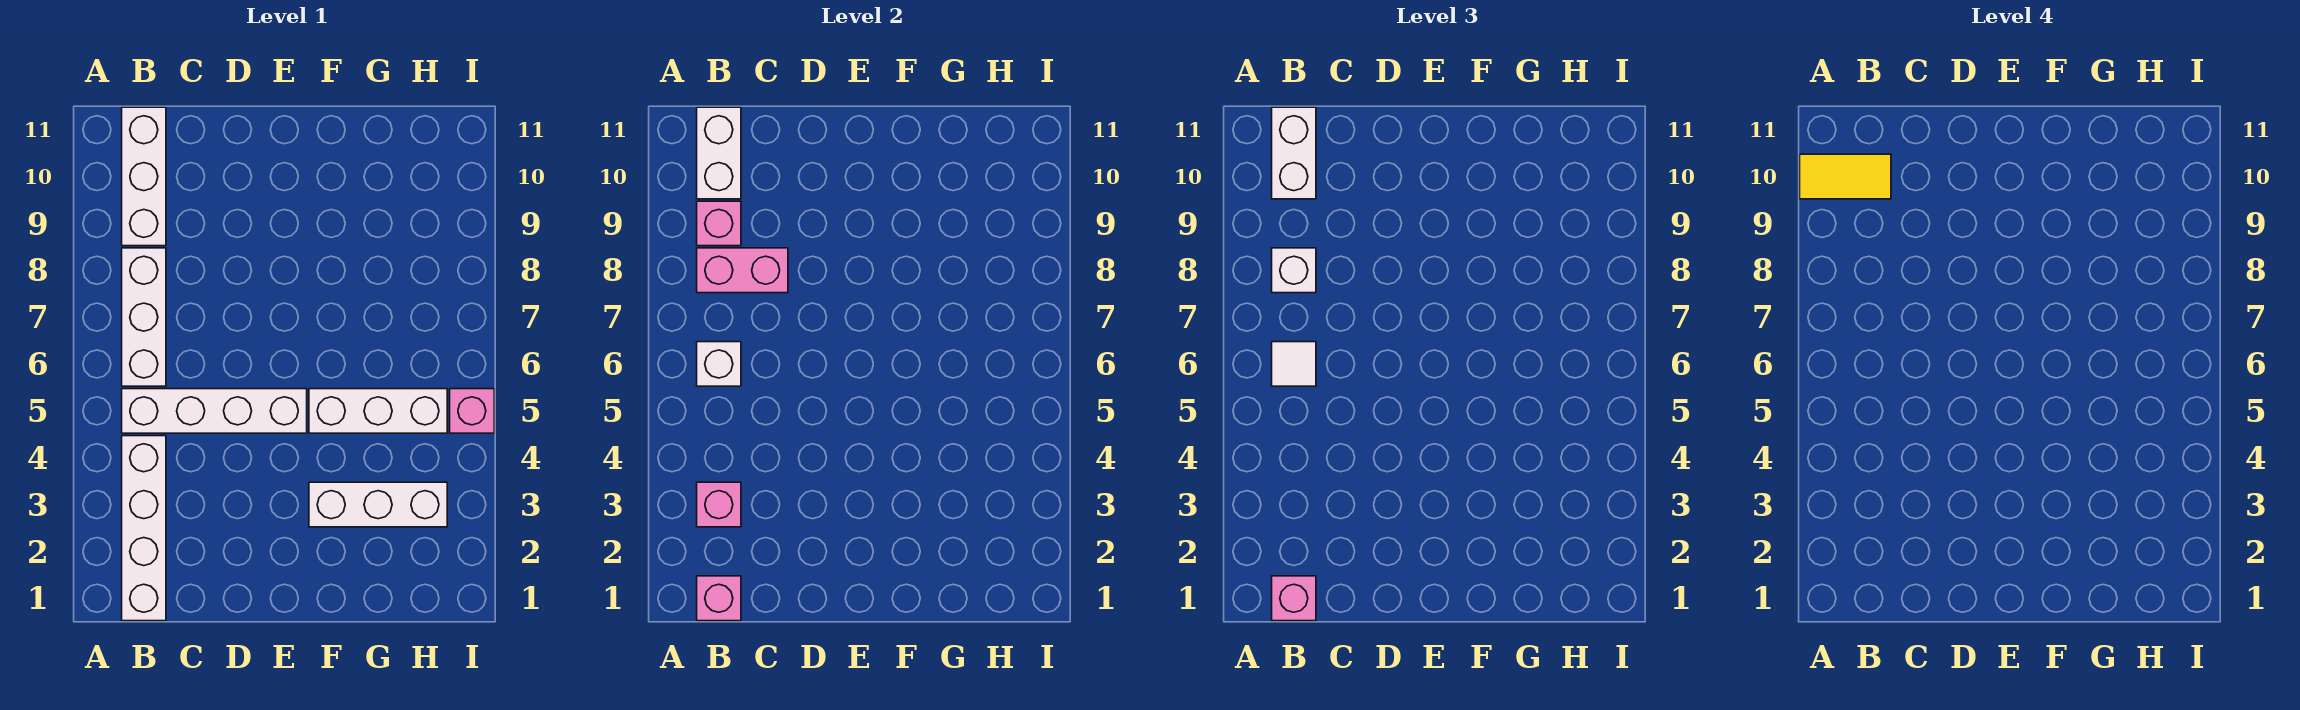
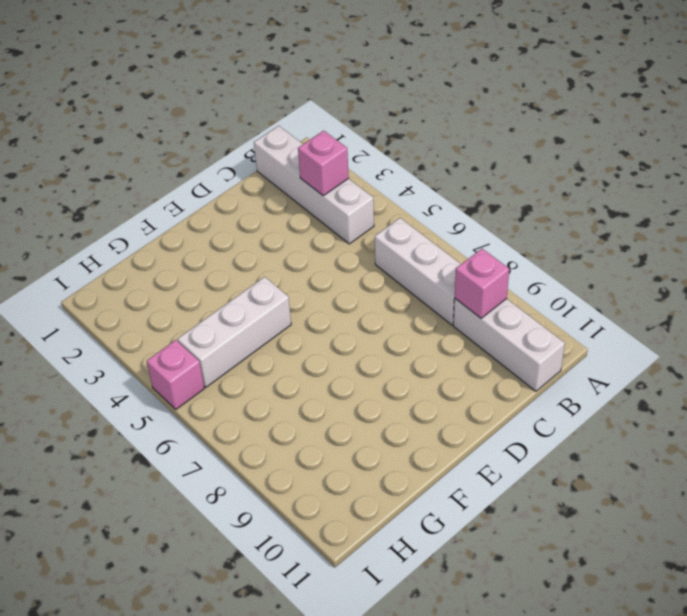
none -> white brick B5:E5 level 1
none -> white brick F3:H3 level 1
none -> pink brick B1 level 2

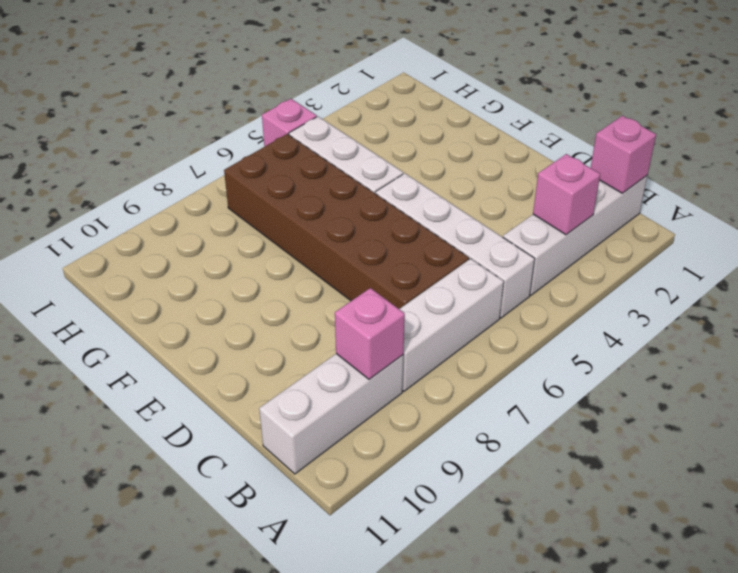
brown brick C6:H7 level 1 -> none
none -> white brick F3:H3 level 1
none -> white brick B6 level 2
none -> pink brick B8:C8 level 2

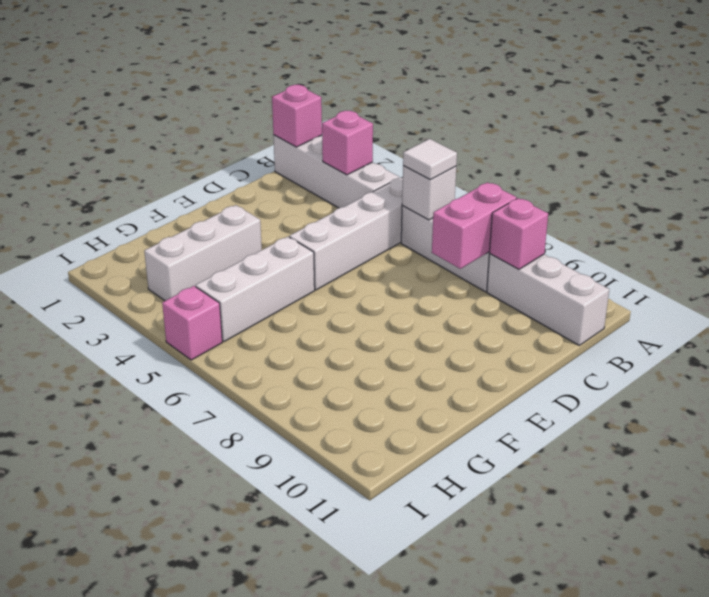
none -> white brick B10:B11 level 2
none -> pink brick B1 level 3
none -> white brick B8 level 3

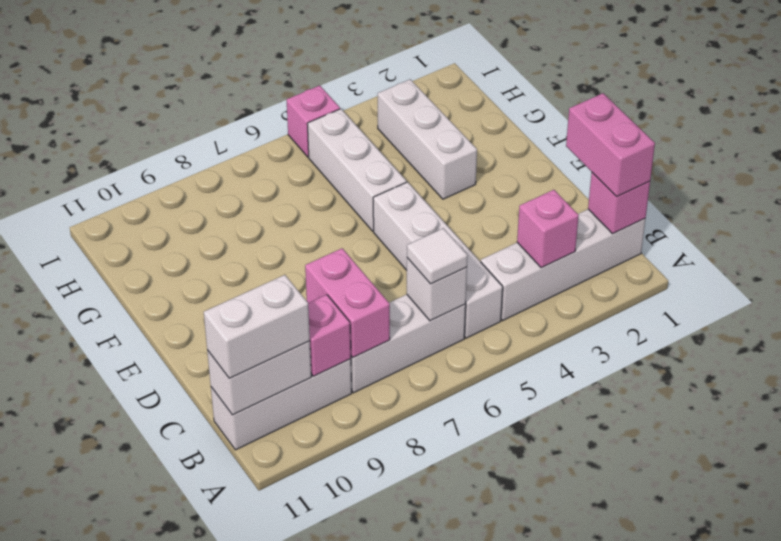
pink brick B1:C1 level 3 -> pink brick B1 level 3
none -> white brick B8 level 3
none -> yellow tile A10:B10 level 4

